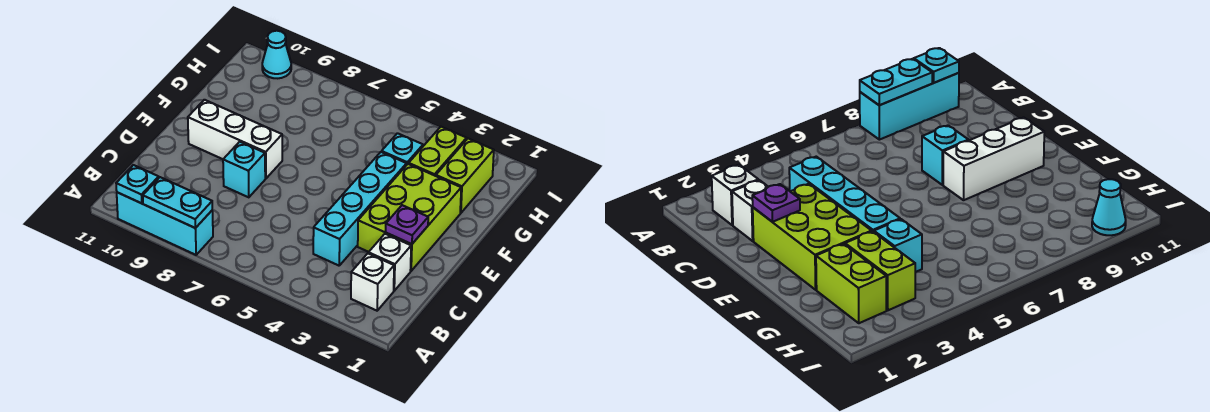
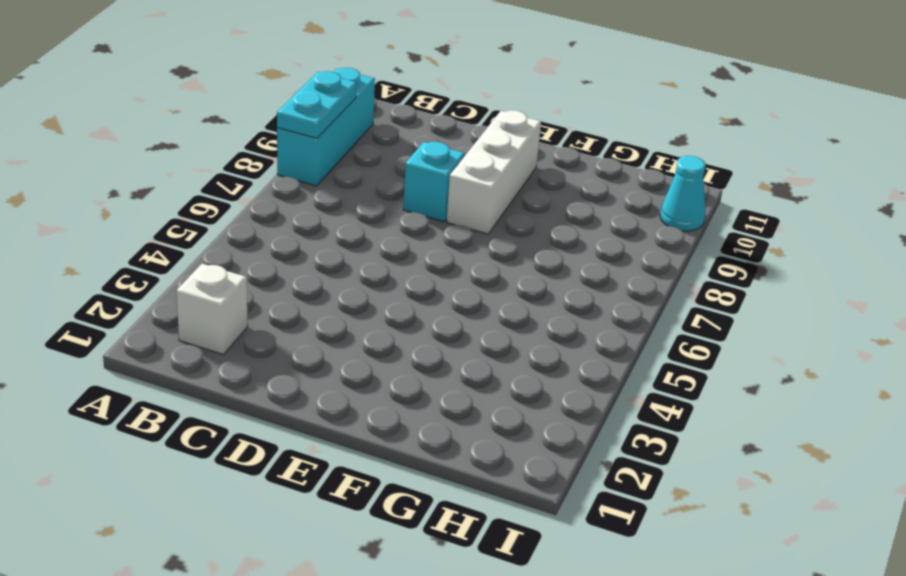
none -> white brick C2 level 1
none -> cyan brick C4:F4 level 1
none -> lime brick D2:F3 level 1

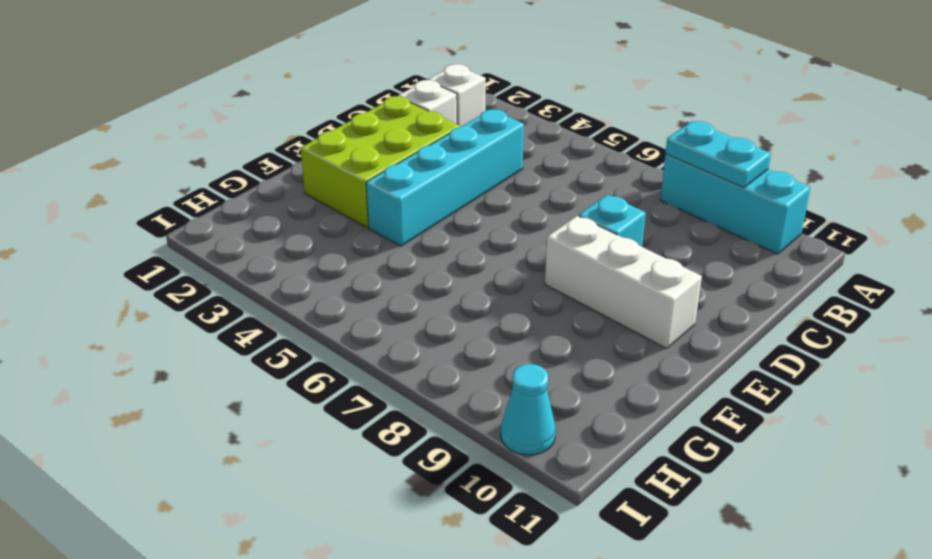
none -> lime brick G2:H2 level 1
none -> lime brick G3:H3 level 1
none -> cyan brick G4 level 1

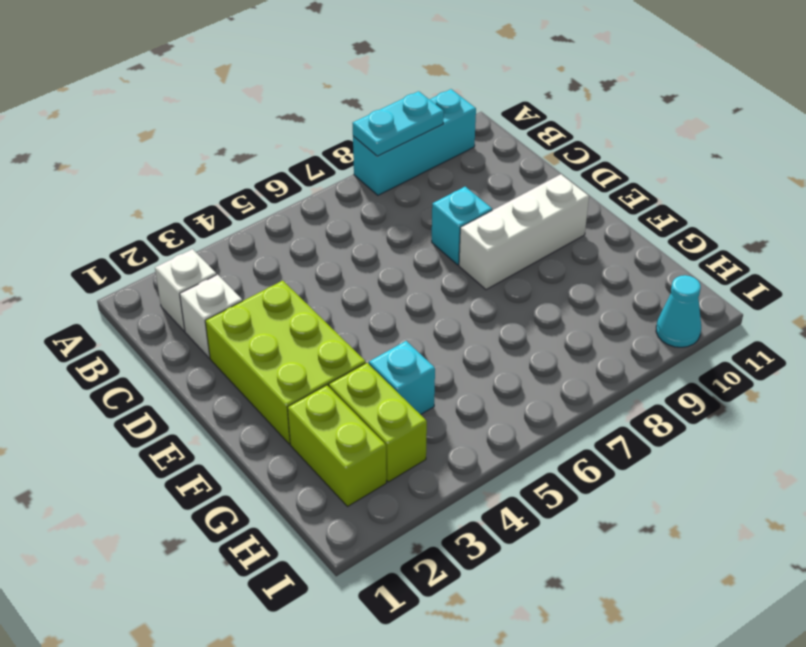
none -> cyan brick C4:F4 level 1
none -> cyan plate A10 level 2
none -> purple plate D2 level 2

